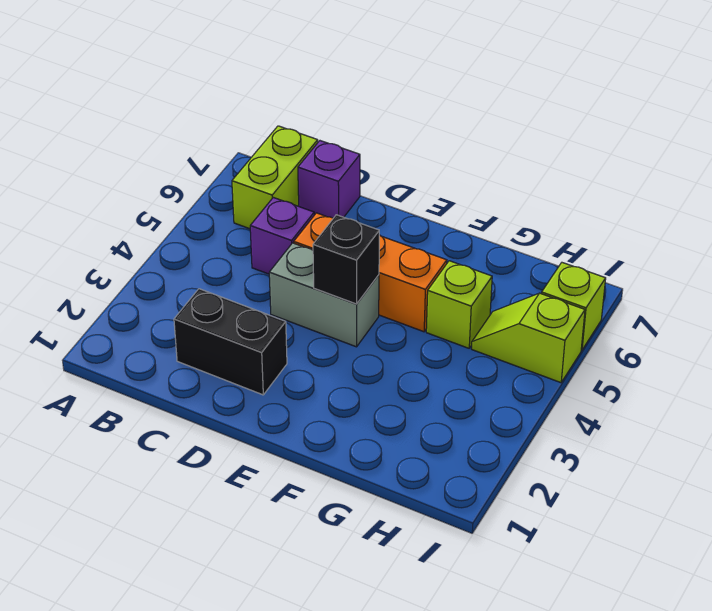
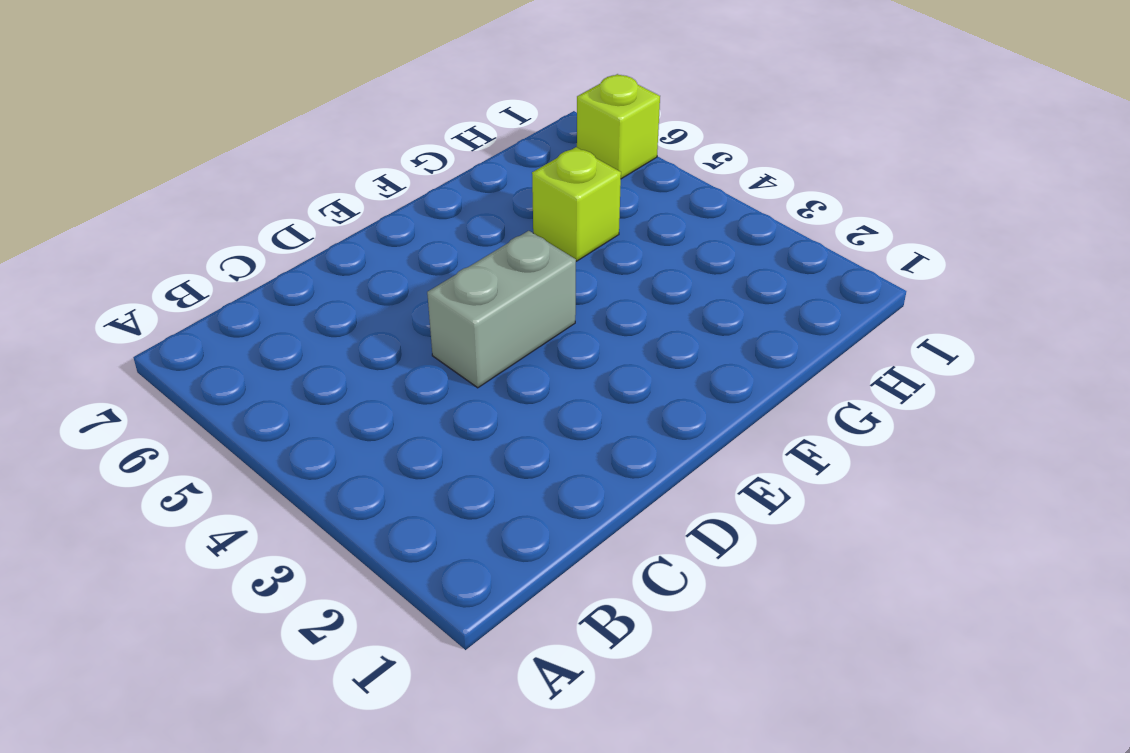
none -> lime brick B6:B7 level 1
none -> black brick C2:D2 level 1

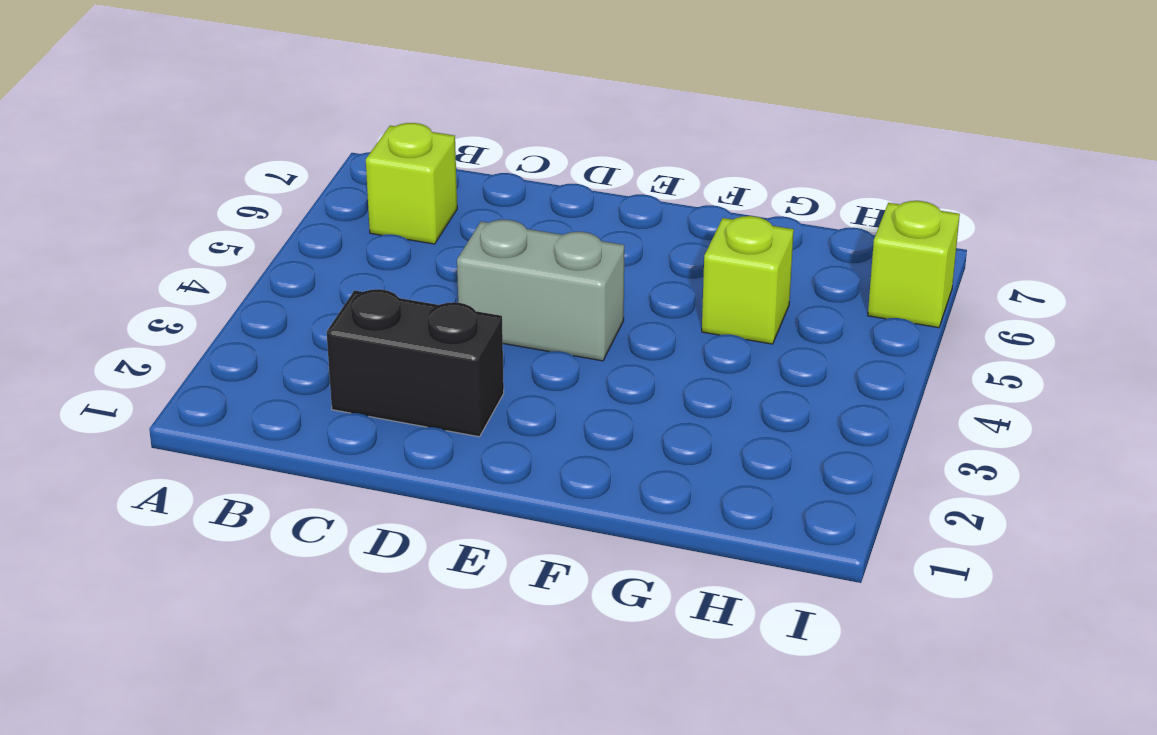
lime brick B6 level 1 -> lime brick B6:B7 level 1
none -> purple brick C5 level 1
none -> purple brick C7 level 1

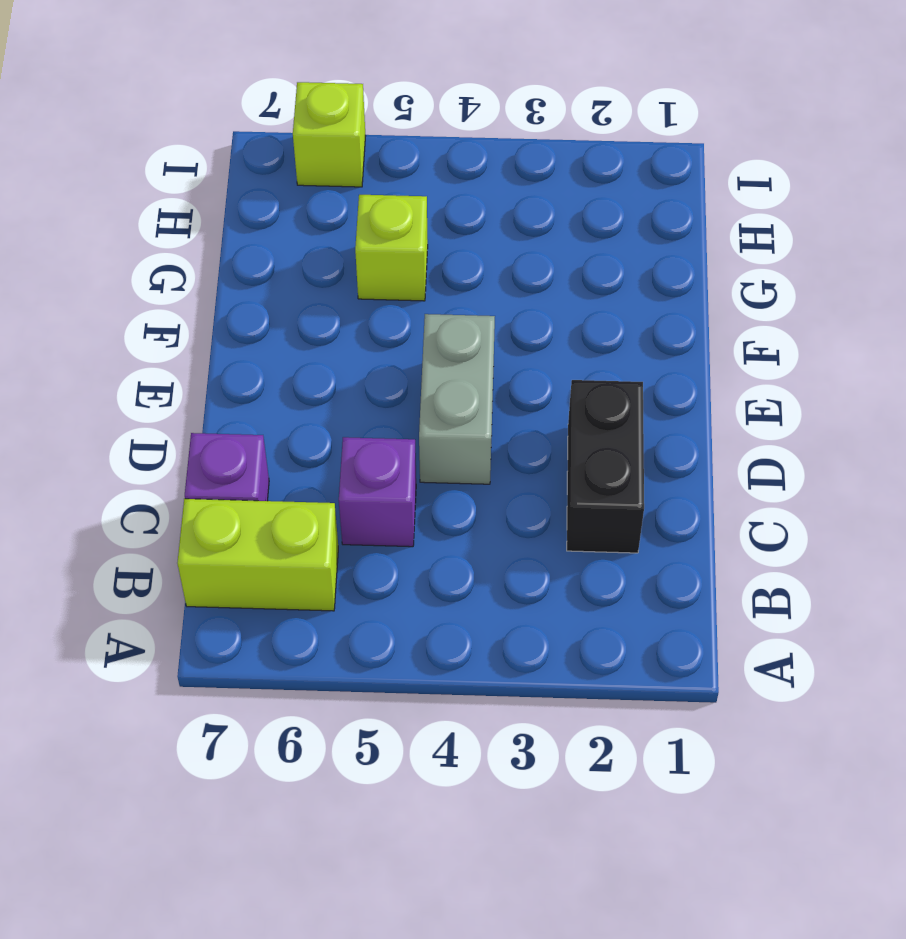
none -> orange brick D5:F5 level 1
none -> lime slope H5:I5 level 1 top I

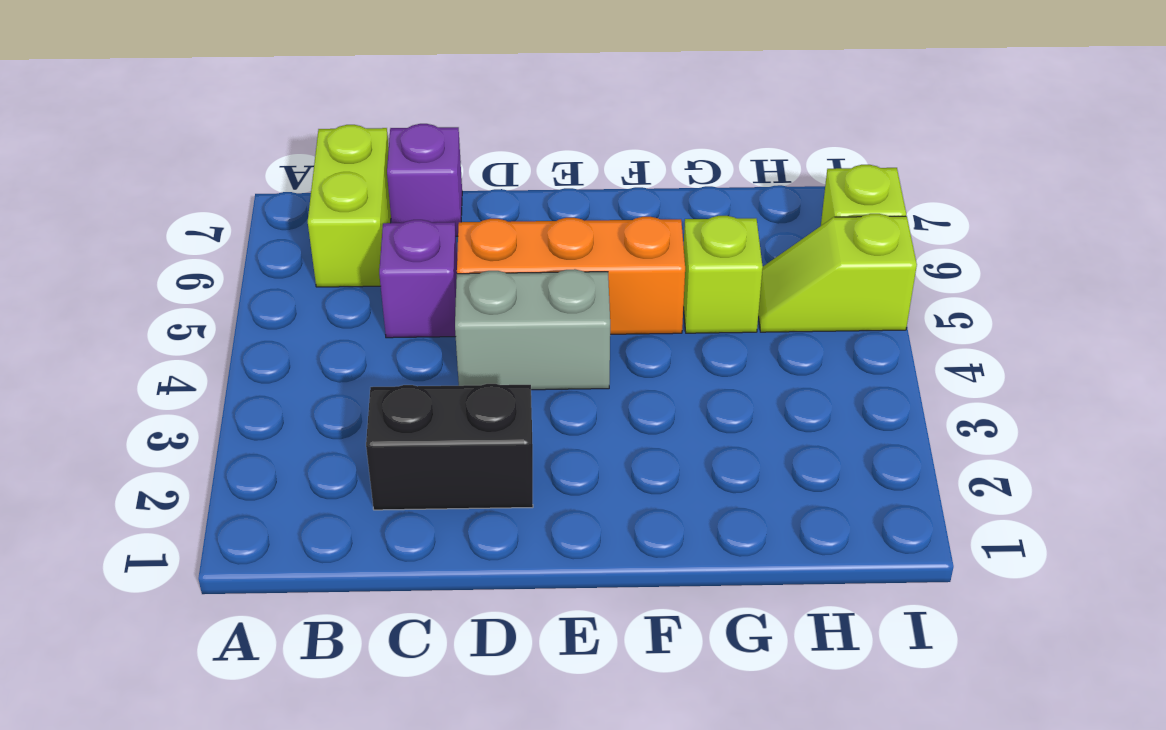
none -> black brick E4 level 2

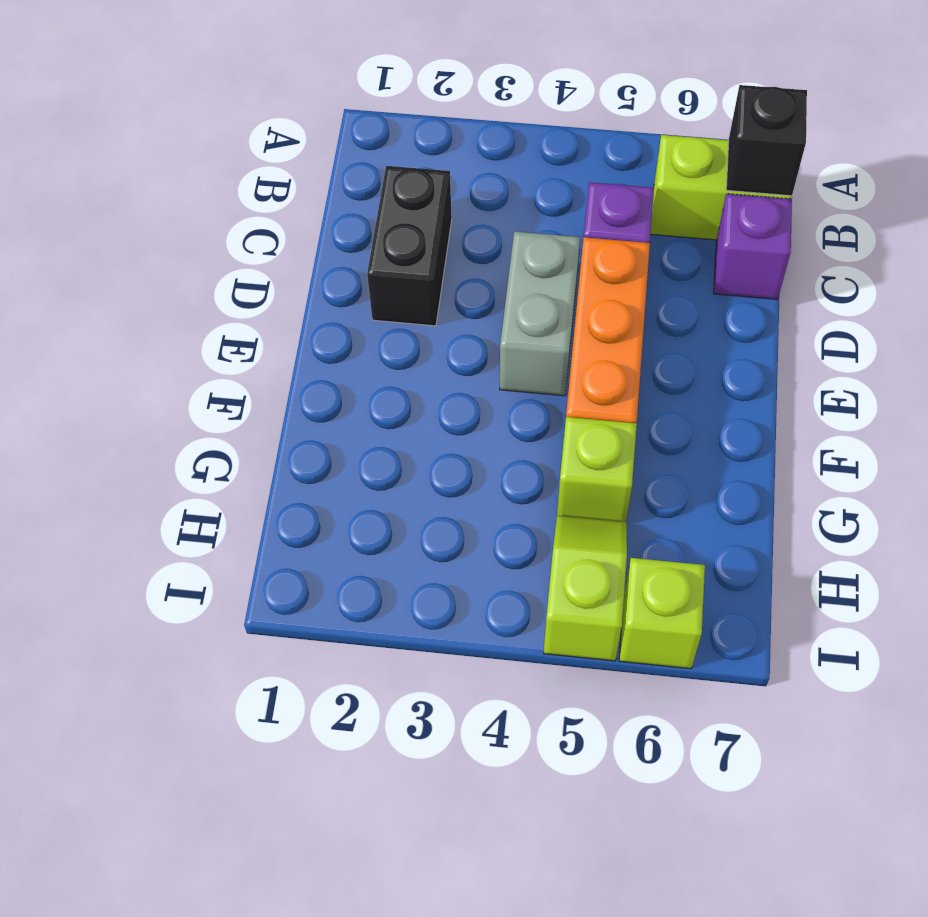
black brick B7 level 2 -> black brick E4 level 2

